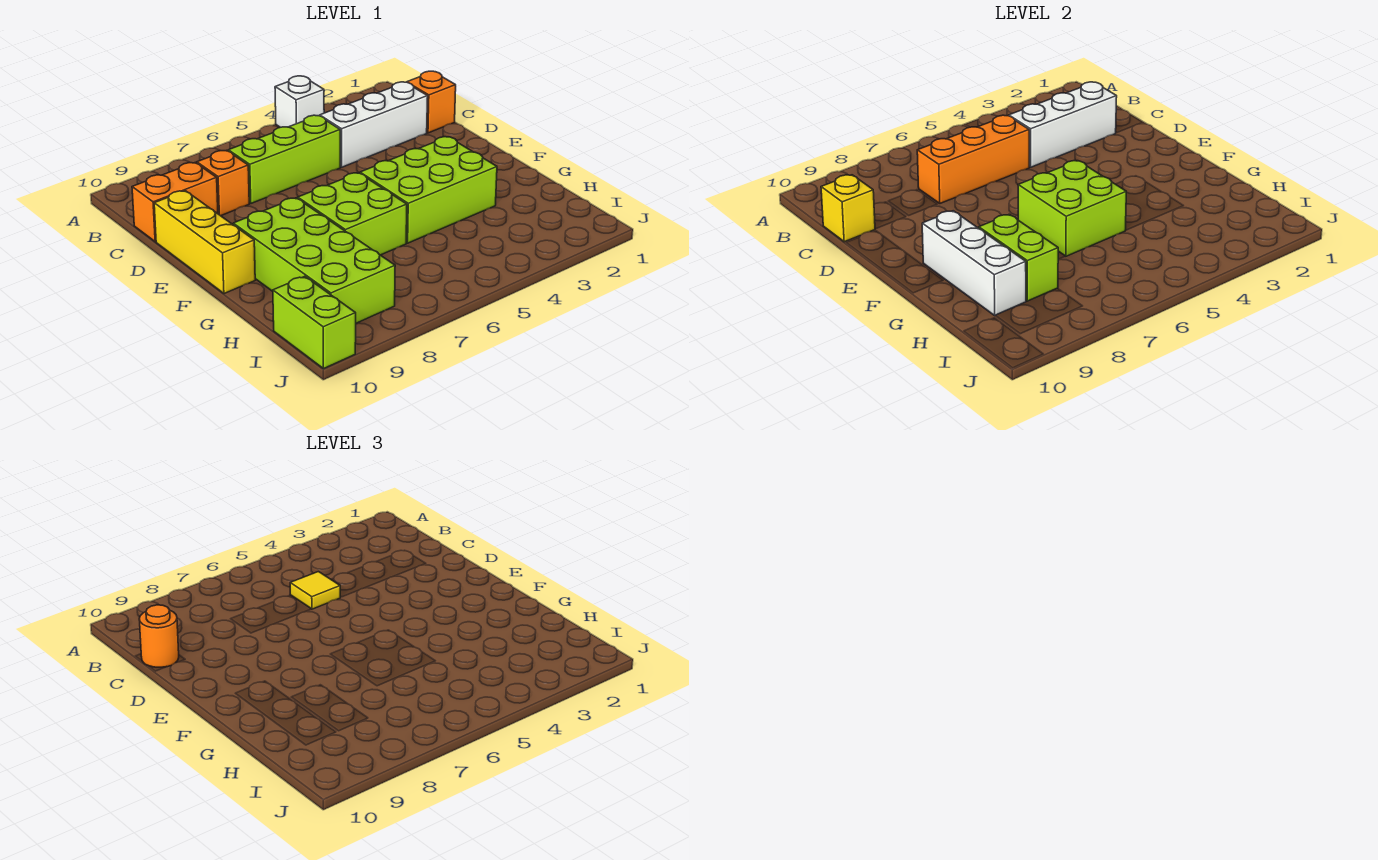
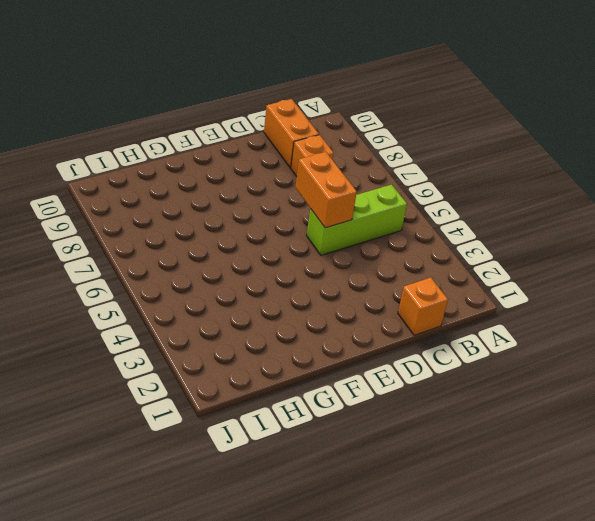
lime brick B5:D5 level 1 -> lime brick C5:C7 level 1
orange brick D5:D6 level 2 -> none
none -> white brick A4 level 1
none -> white brick C2:C4 level 1
none -> yellow brick D10:F10 level 1

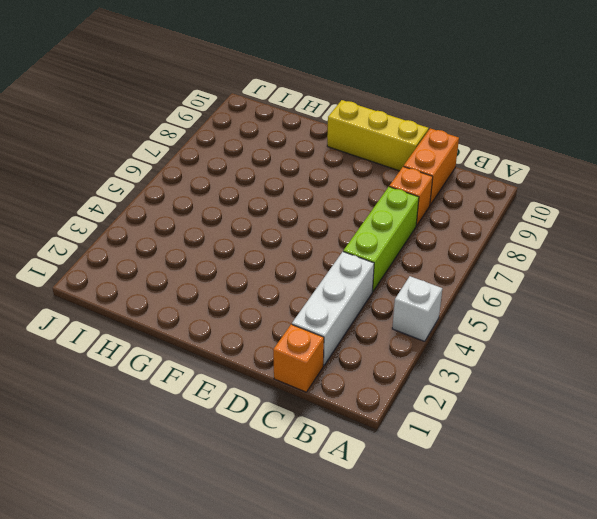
none -> lime brick F3:G5 level 1
none -> lime brick F6:G7 level 1
none -> lime brick F8:I9 level 1

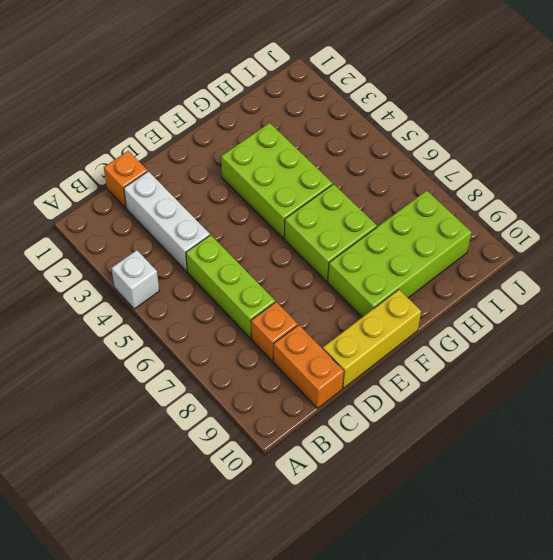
none -> lime brick I10:J10 level 1
none -> white brick C2:C4 level 2
none -> orange brick C5:C7 level 2

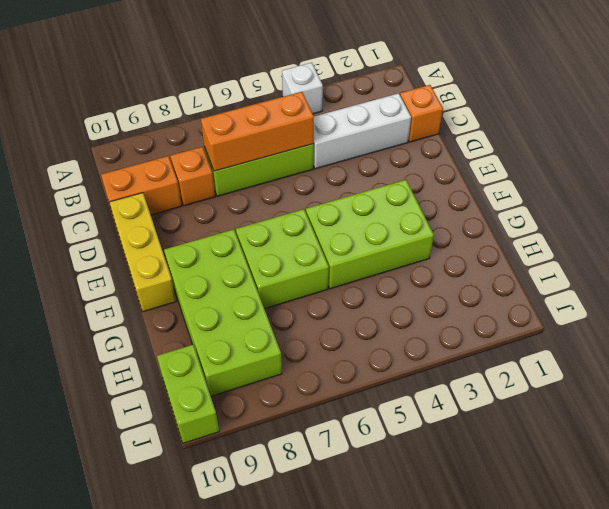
none -> white brick C2:C4 level 2
none -> yellow brick C10 level 2
none -> lime brick F5:G6 level 2

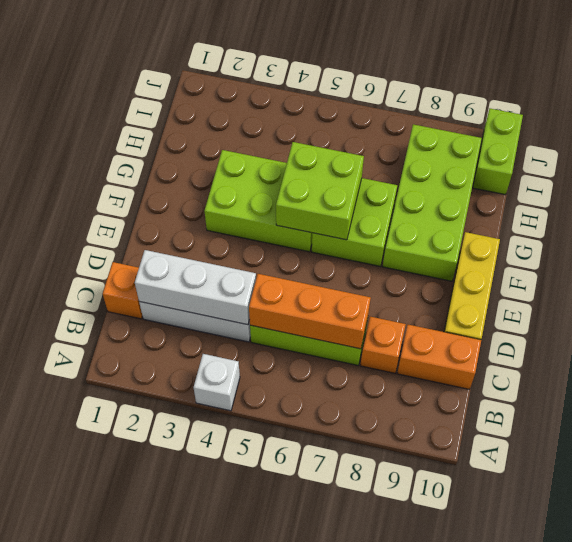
none -> yellow brick C10 level 2
none -> white brick F9:H9 level 2
none -> lime brick G8:H8 level 2

